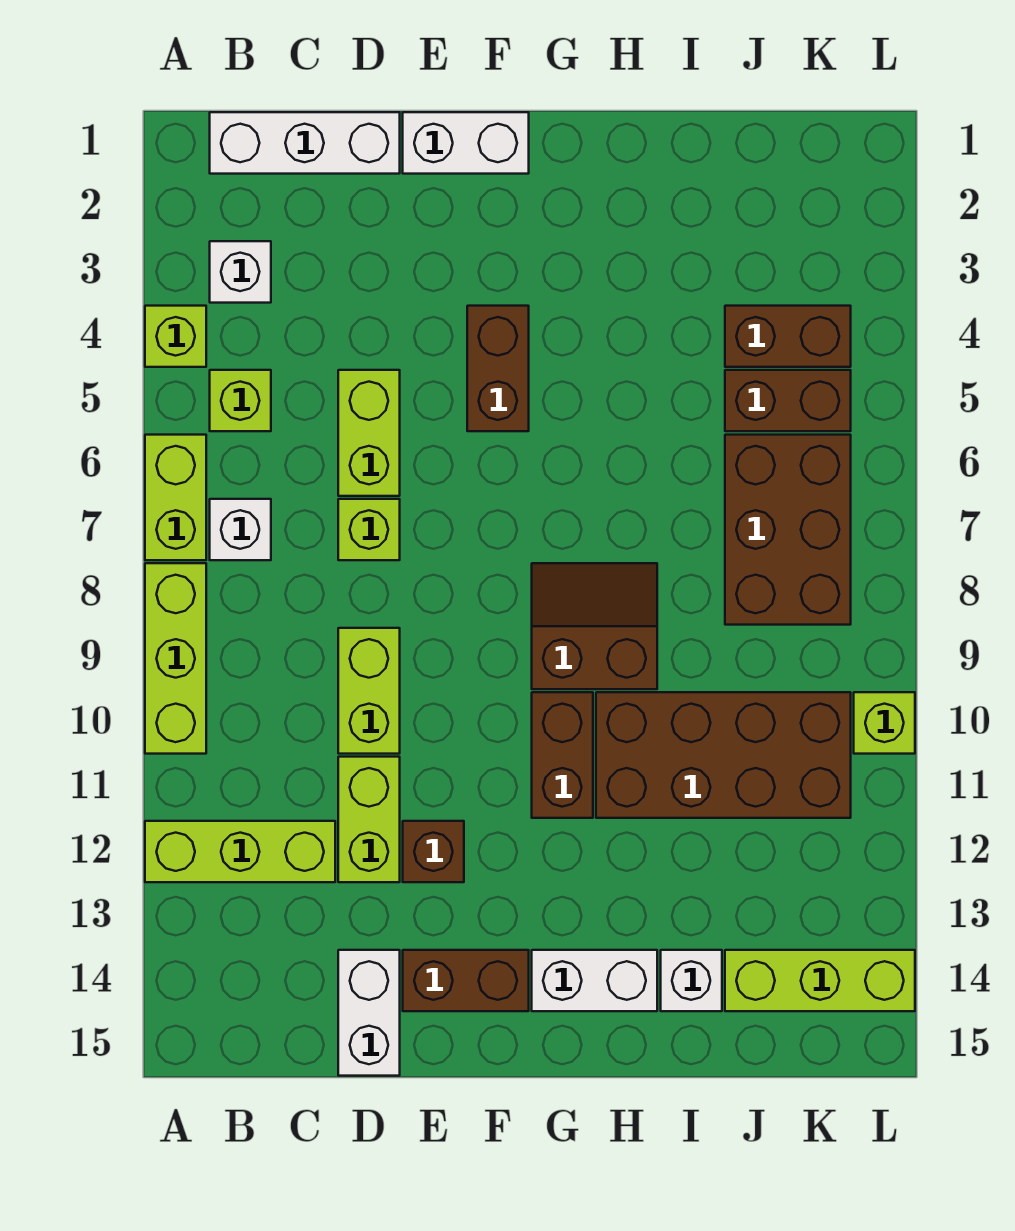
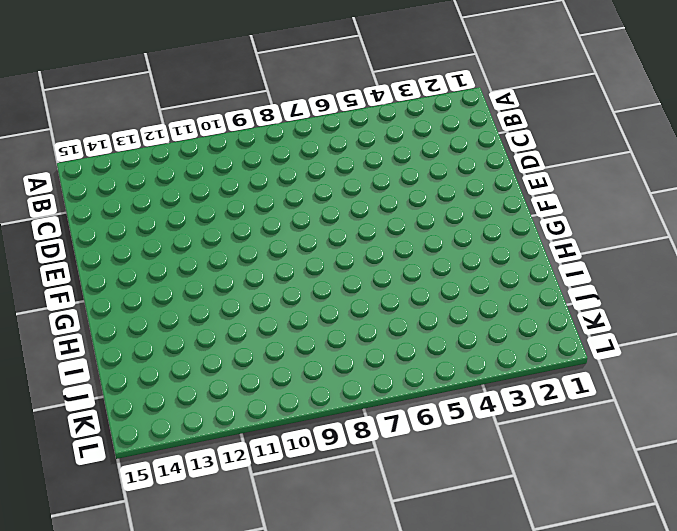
none -> lime brick A4 level 1
none -> lime brick A6:A7 level 1
none -> lime brick A8:A10 level 1

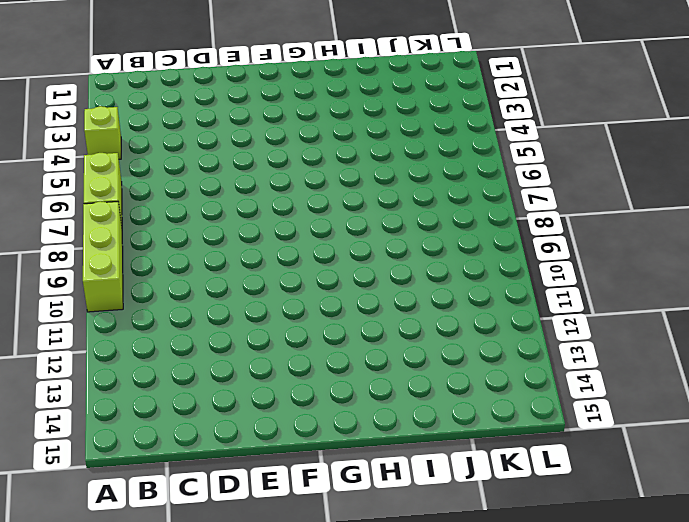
none -> lime brick A12:C12 level 1
none -> white brick B1:D1 level 1
none -> white brick B3 level 1

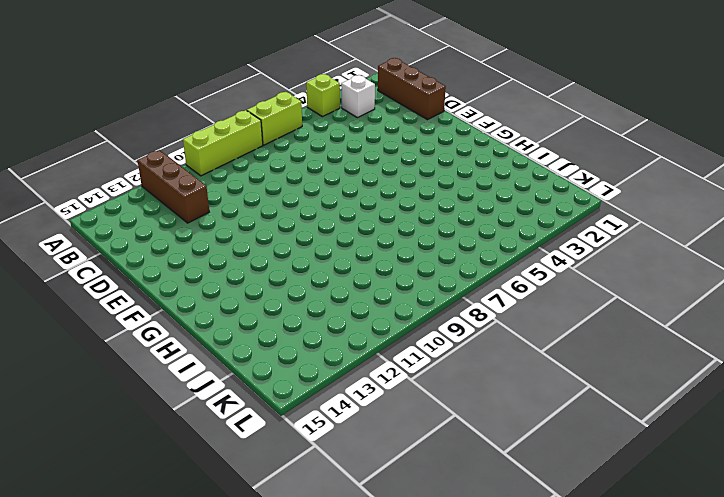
brown brick A12:C12 level 1 -> lime brick A12:C12 level 1
brown brick B1:D1 level 1 -> white brick B1:D1 level 1
none -> lime brick B5 level 1
none -> white brick B7 level 1
none -> lime brick D5:D6 level 1

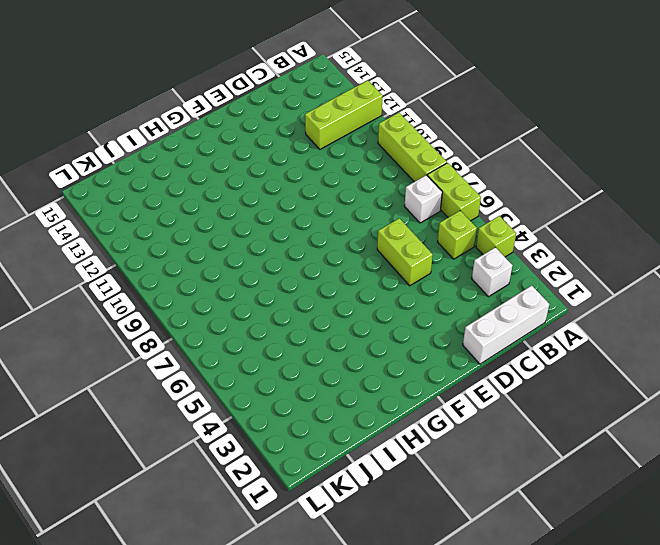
none -> lime brick D7 level 1
none -> lime brick D9:D10 level 1
none -> lime brick D11:D12 level 1

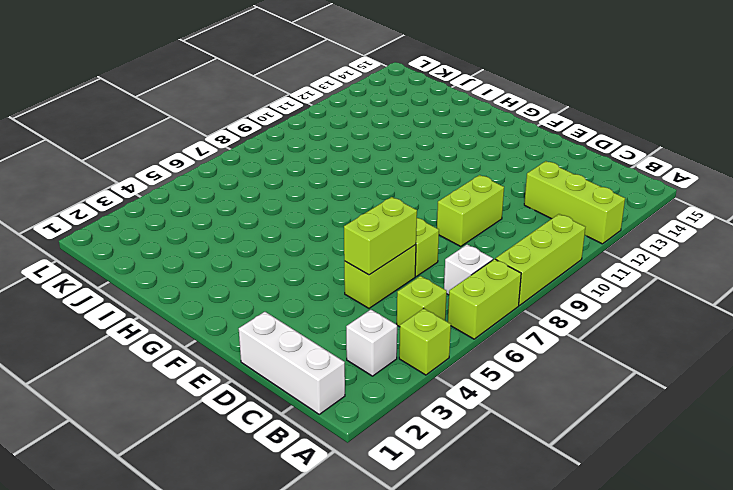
lime brick D5:D6 level 2 -> lime brick D11:D12 level 1
none -> white brick D14:D15 level 1
none -> white brick E1:F1 level 1
none -> brown brick E12 level 1

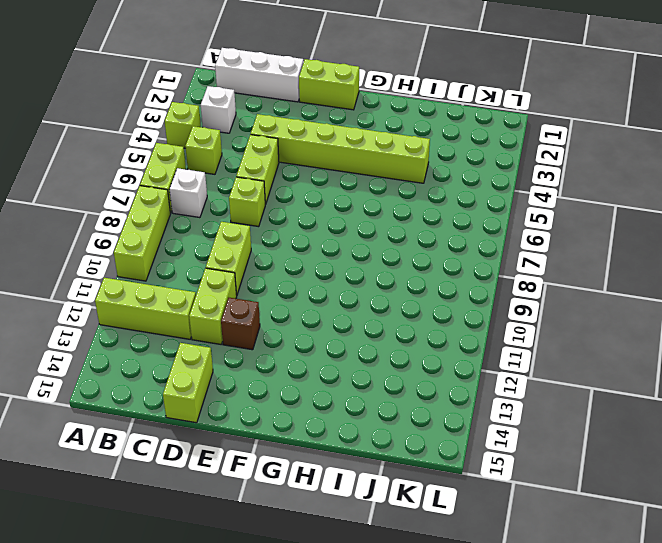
lime brick D4:I4 level 1 -> brown brick F4:F5 level 1
lime brick D14:D15 level 1 -> white brick D14:D15 level 1
lime brick E1:F1 level 1 -> white brick E1:F1 level 1
none -> brown brick E14:F14 level 1
none -> brown slope G8:H9 level 1 top 9
none -> brown brick G10:G11 level 1

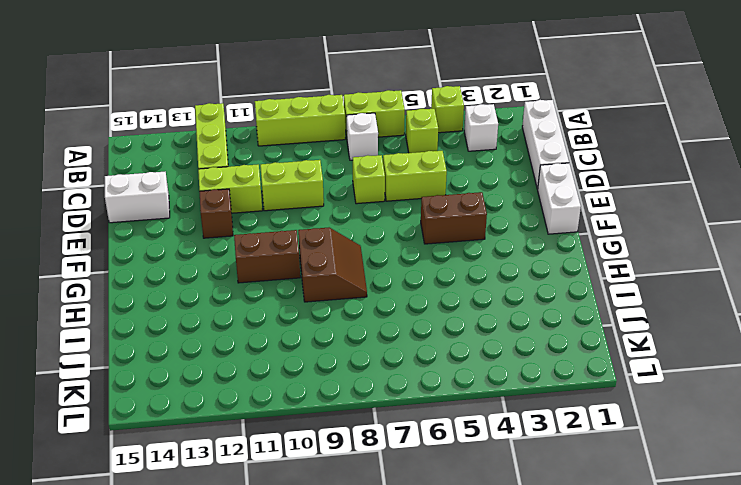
none -> brown brick E14:F14 level 1
none -> white brick G14:H14 level 1
none -> brown brick H10:K11 level 1

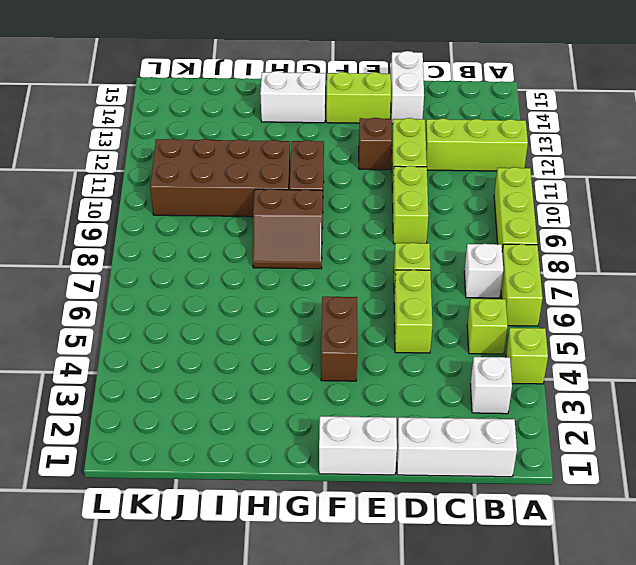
lime brick E14:F14 level 1 -> brown brick E14:F14 level 1
none -> white brick I14 level 1
none -> brown brick J4:K4 level 1
none -> brown brick J5:K5 level 1

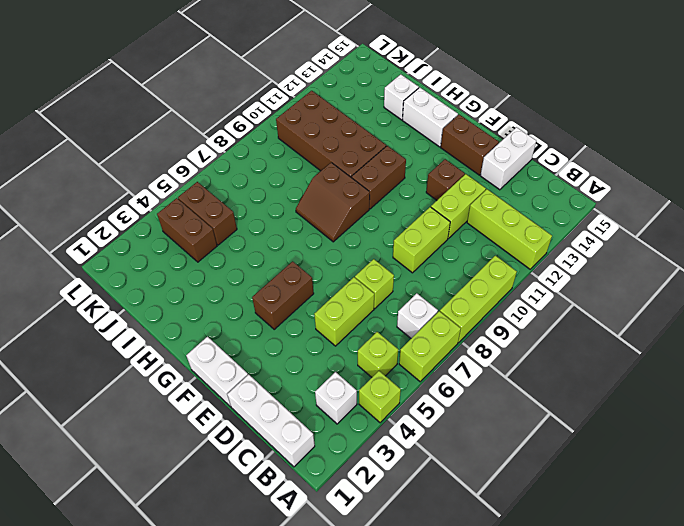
none -> brown brick J6:K8 level 1
none -> lime brick J14:L14 level 1
none -> lime brick L10 level 1

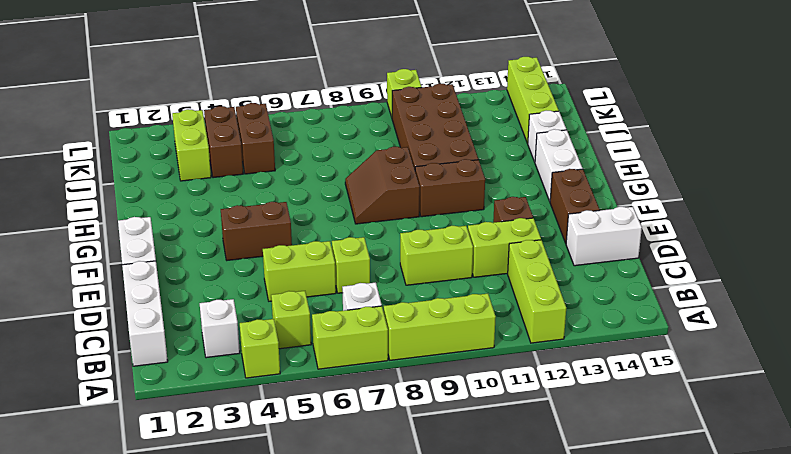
lime brick J3:K3 level 1 -> none
none -> brown brick J6:K8 level 1

